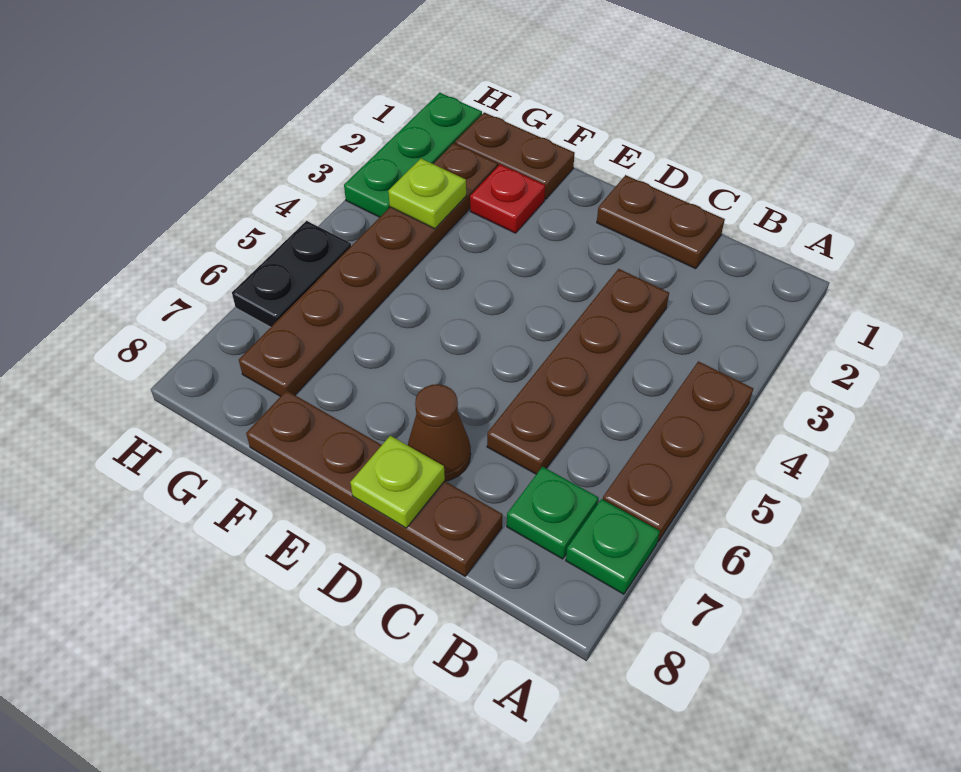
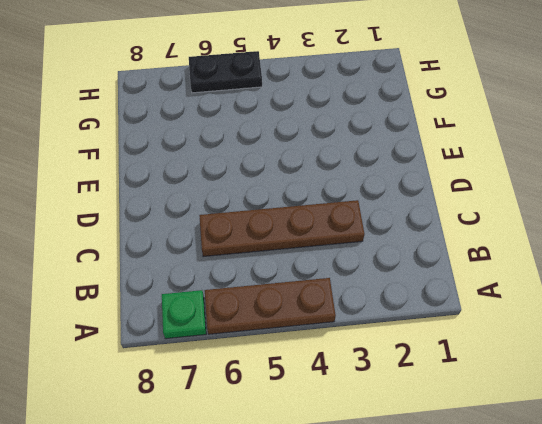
none -> green plate B7 level 1
none -> brown plate C1:D1 level 1
none -> brown plate C8:F8 level 1

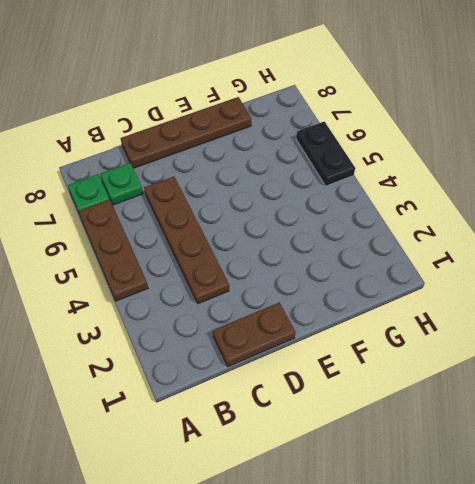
none -> brown cone D7 level 1
none -> brown plate F1:G1 level 1
none -> red plate F2 level 1

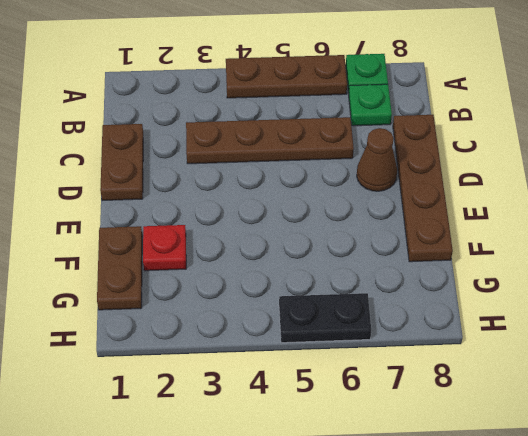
none -> brown plate G2:G7 level 1
none -> green plate H1:H3 level 1
none -> lime plate D8 level 2

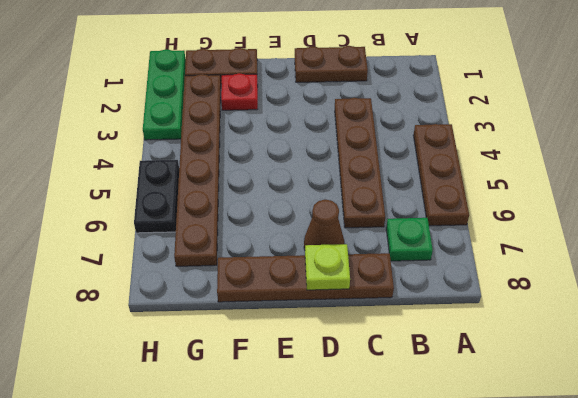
none -> green plate A7 level 1
none -> lime plate G3 level 2

